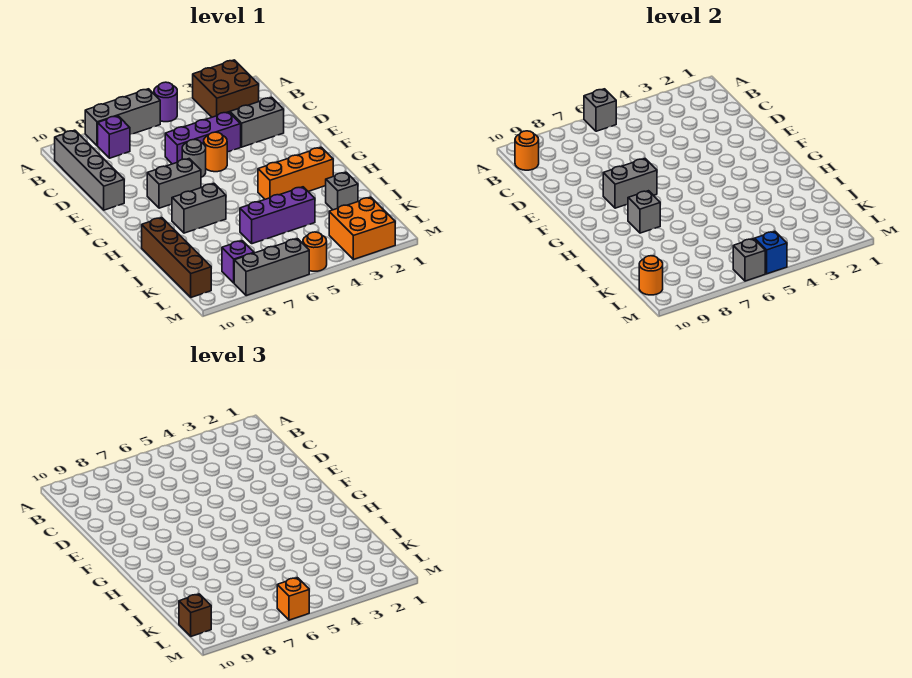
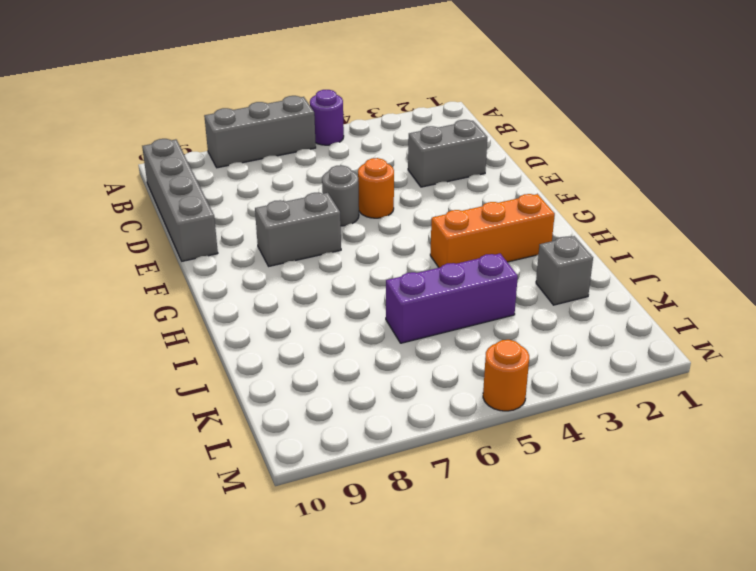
none -> brown brick A2:B3 level 1
none -> purple brick B8 level 1
none -> purple brick D4:D6 level 1

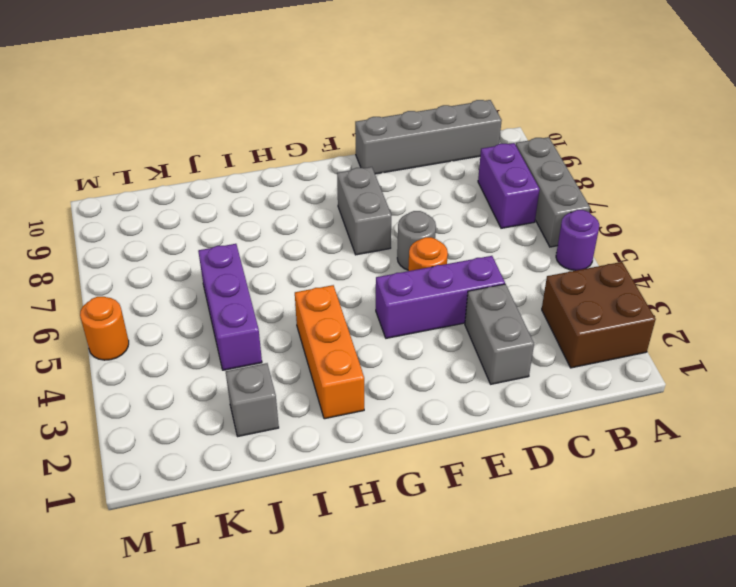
purple brick B7:B8 level 1 -> purple brick B8 level 1
purple brick D4:F4 level 1 -> purple brick D4:D6 level 1
none -> grey brick H7:H8 level 1
none -> brown brick I10:L10 level 1
none -> orange brick L2:M3 level 1

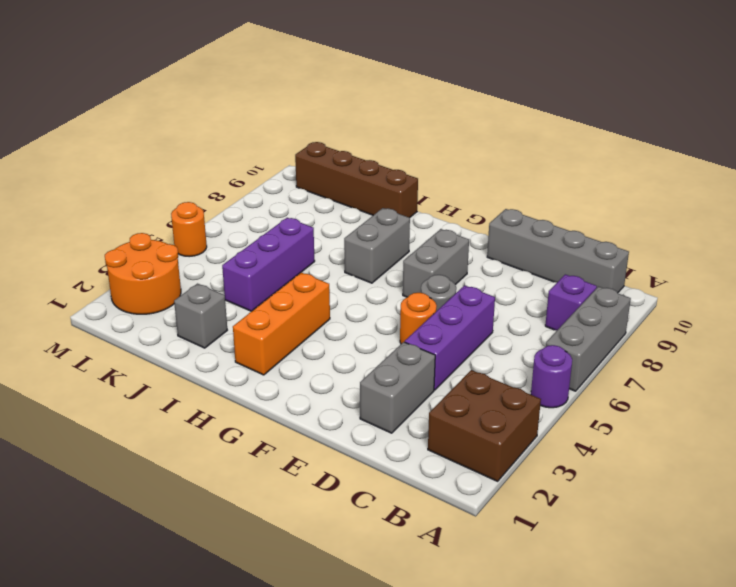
orange round brick L2:M3 level 1 -> orange brick L2:M3 level 1
none -> purple brick L8 level 1
none -> grey brick M6:M8 level 1
none -> grey brick A6 level 2

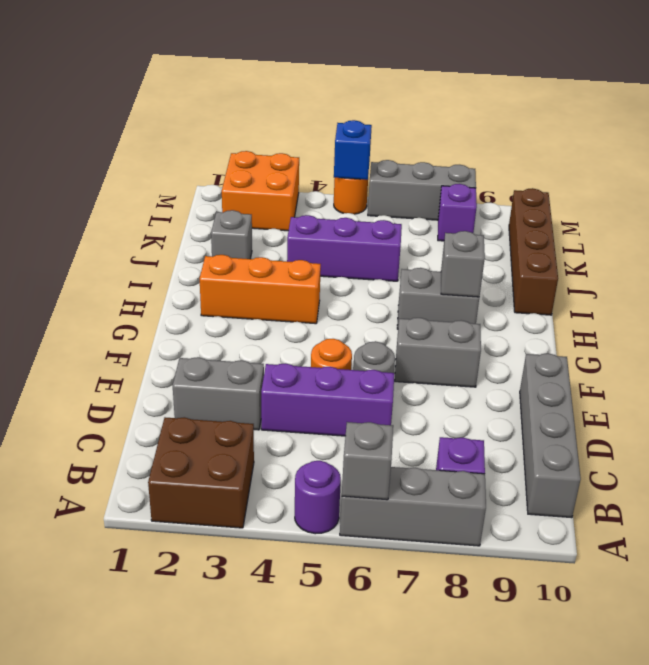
none -> orange round brick B10 level 2
none -> grey brick F7:F8 level 2
none -> orange round brick L10 level 2

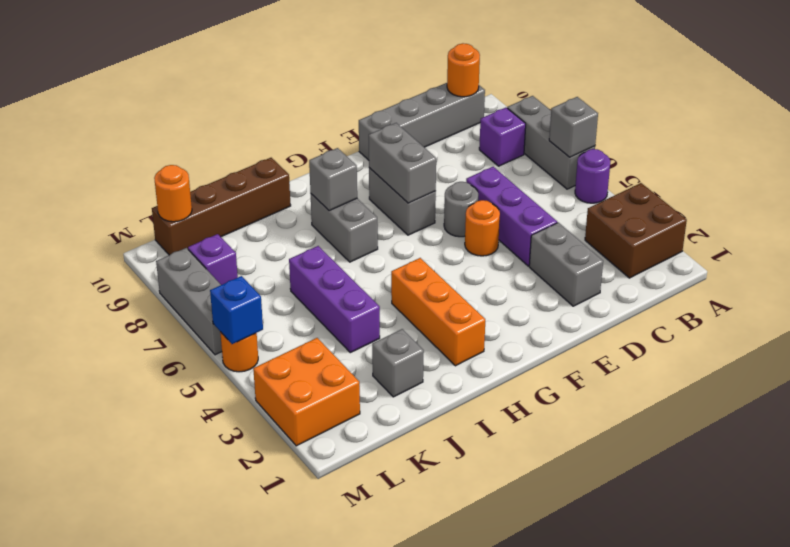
none -> grey brick M6 level 2
none -> brown brick L10 level 3
none -> orange brick M6 level 3

